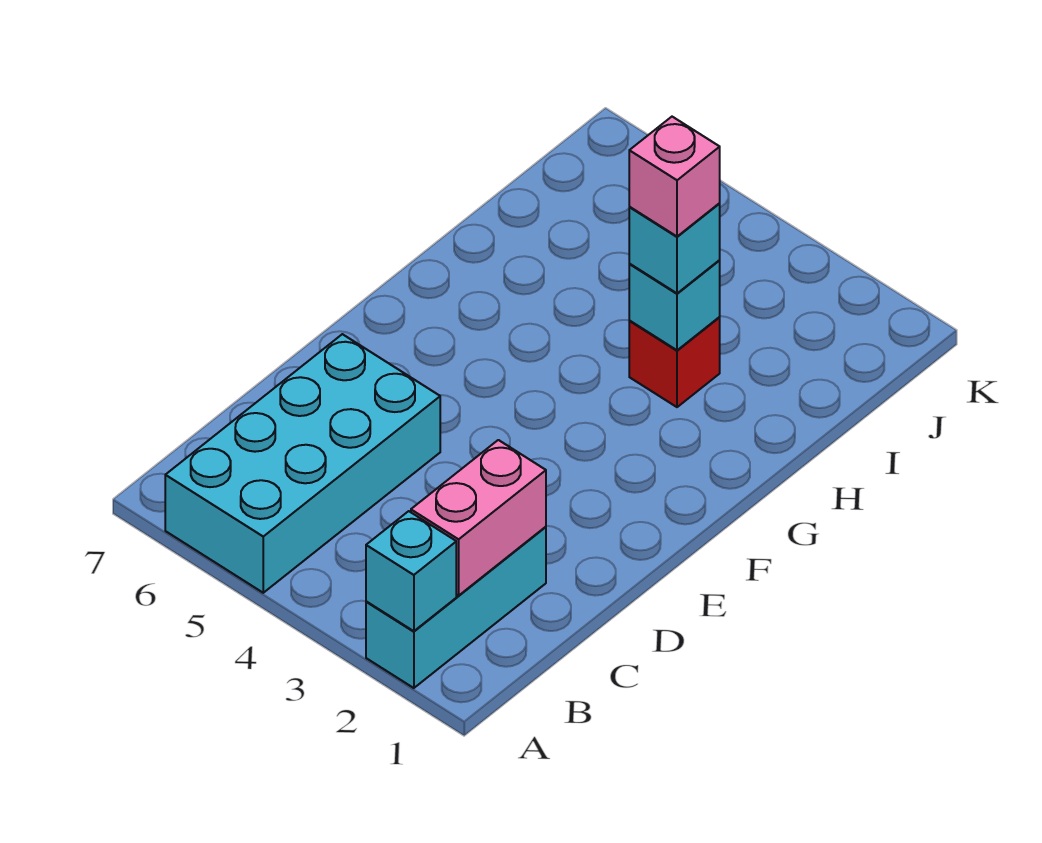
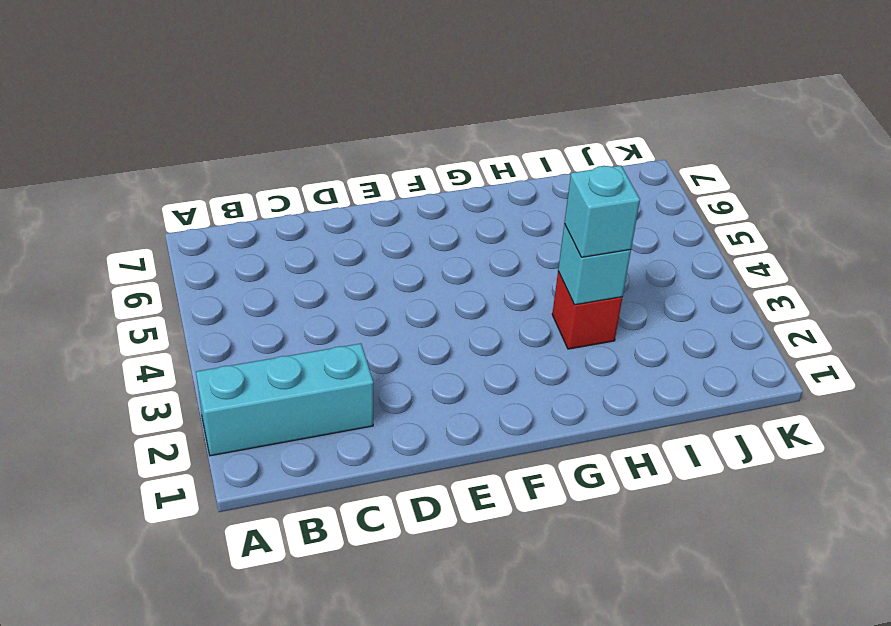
none -> cyan brick A5:D6 level 1
none -> cyan brick A2 level 2

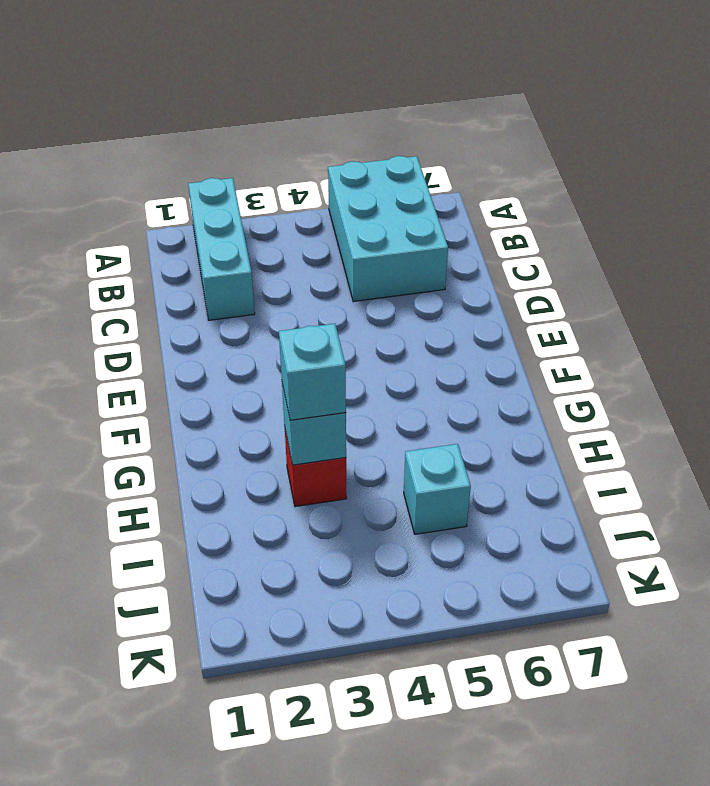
cyan brick A5:C6 level 1 -> cyan brick A5:D6 level 1
cyan brick I5 level 1 -> cyan brick A2 level 2
none -> pink brick B2:C2 level 2
none -> pink brick H3 level 4

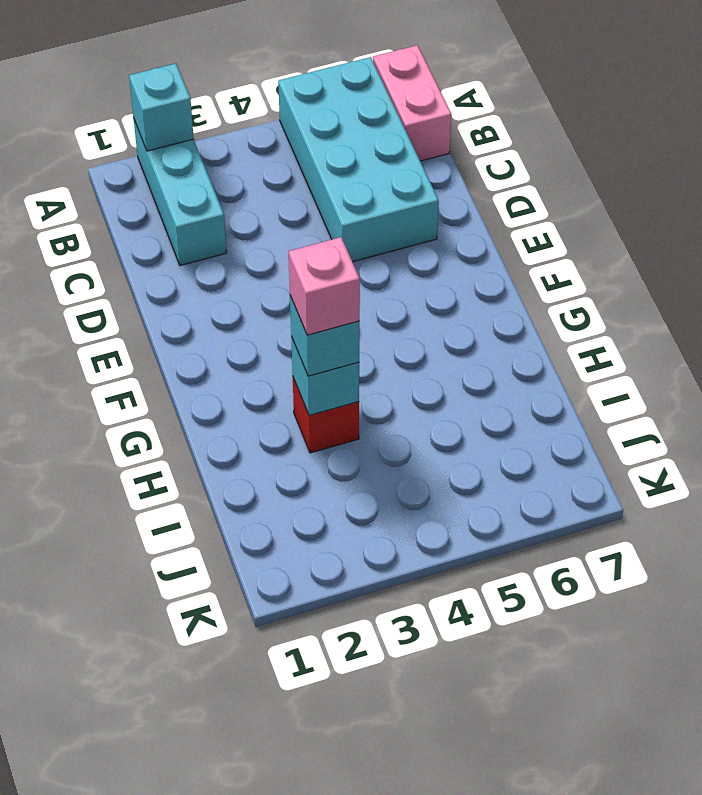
pink brick A7:B7 level 1 -> pink brick B2:C2 level 2

